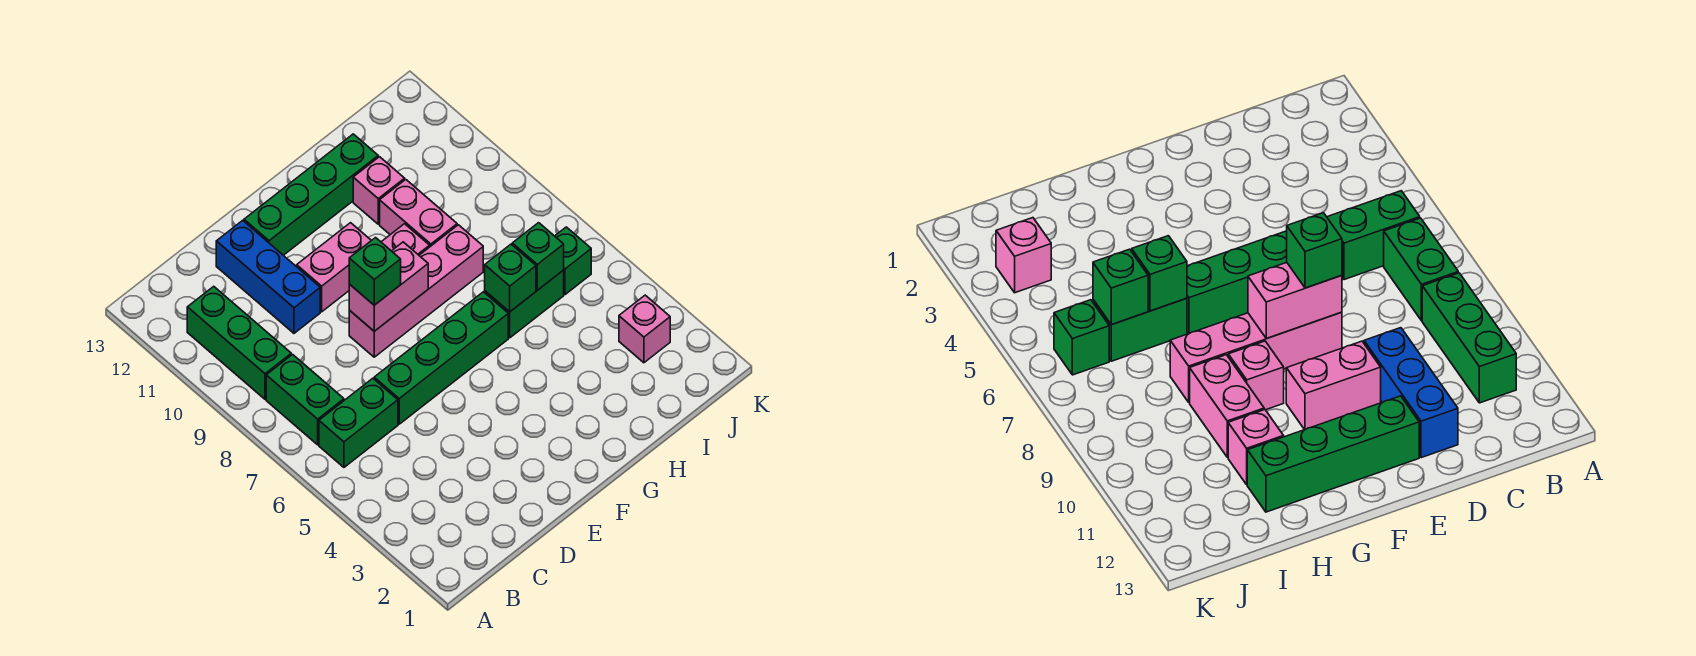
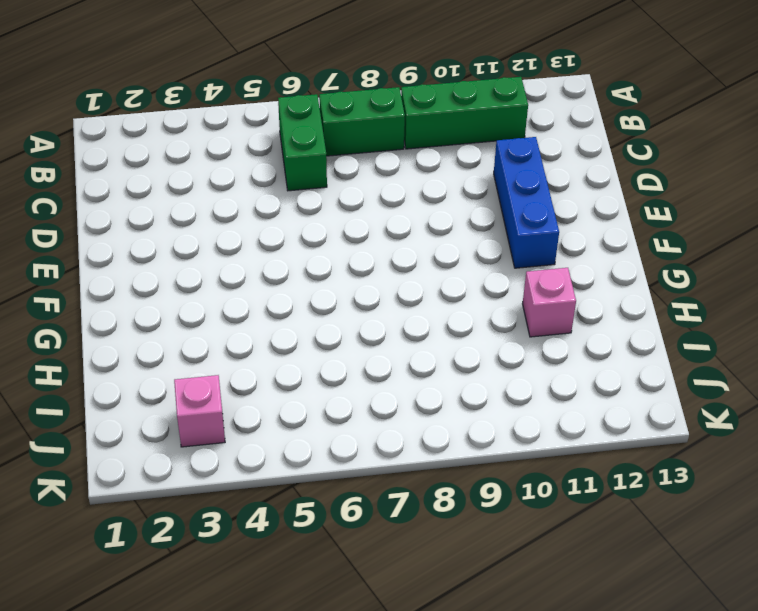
blue brick D11:F11 level 1 -> blue brick D10:D12 level 1
none -> green brick D6:G6 level 1
none -> pink brick E8:H8 level 1
none -> pink brick E10:F10 level 1

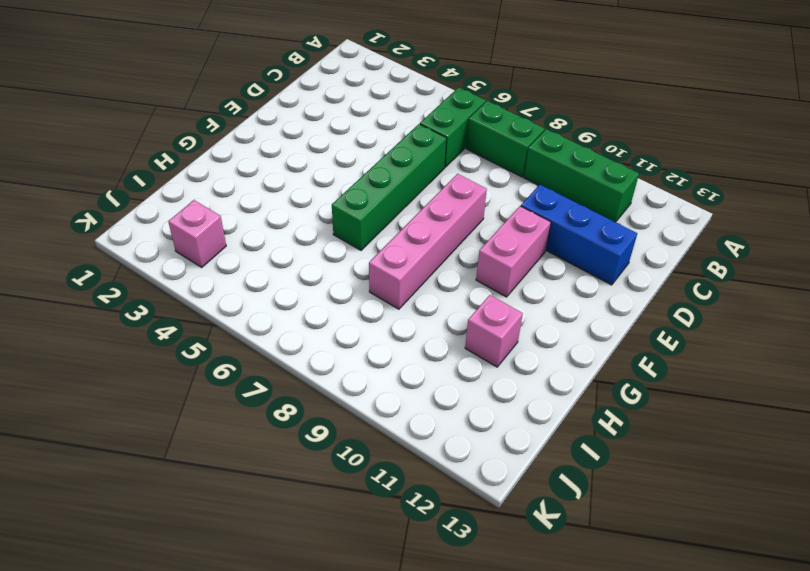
none -> green brick E12:H12 level 1
none -> pink brick G9 level 1
none -> green brick H6:I6 level 1

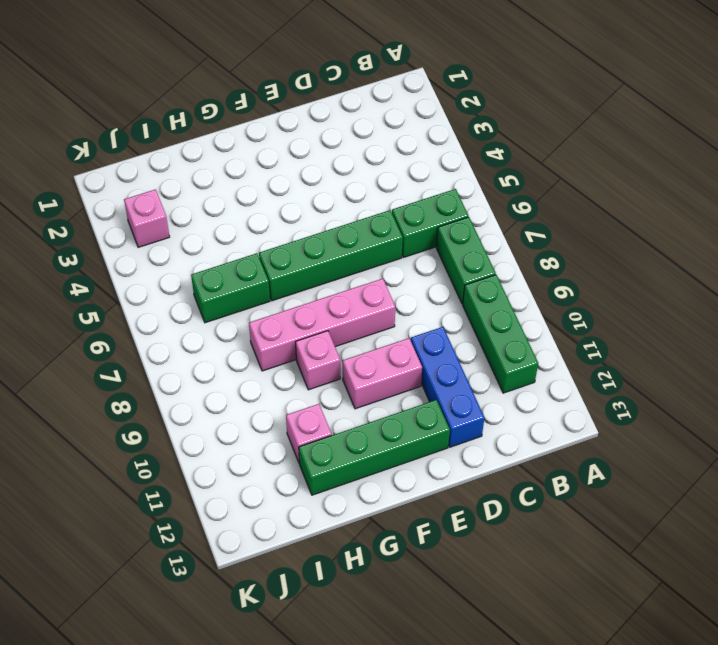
none -> pink brick H9:H10 level 1
none -> green brick J6 level 1
none -> pink brick E8:F8 level 2

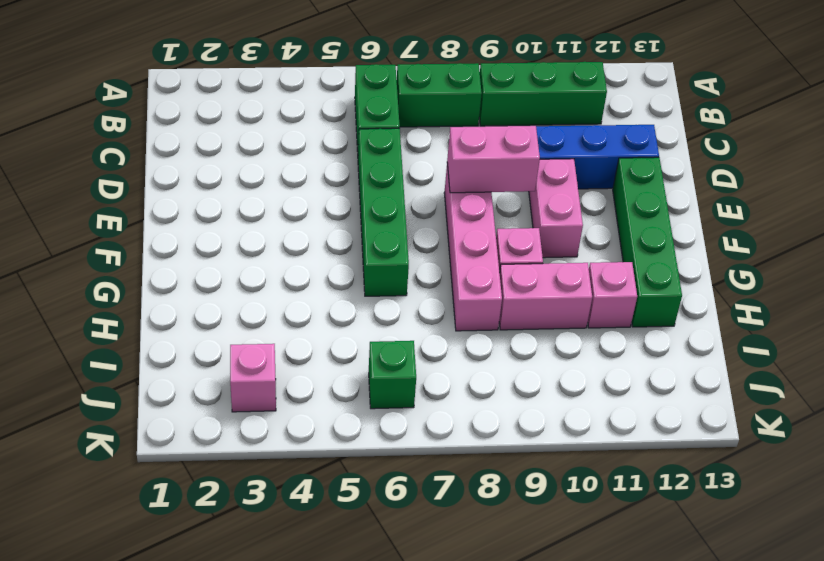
pink brick E8:E9 level 2 -> pink brick E8:F8 level 2
none -> green brick H6:I6 level 1
none -> green brick H6 level 2
none -> green brick I6 level 2

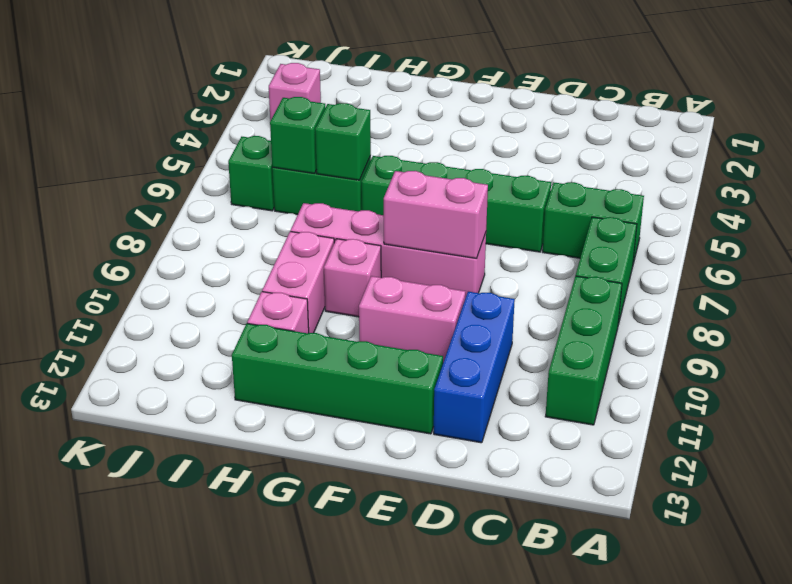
none -> green brick E8 level 3

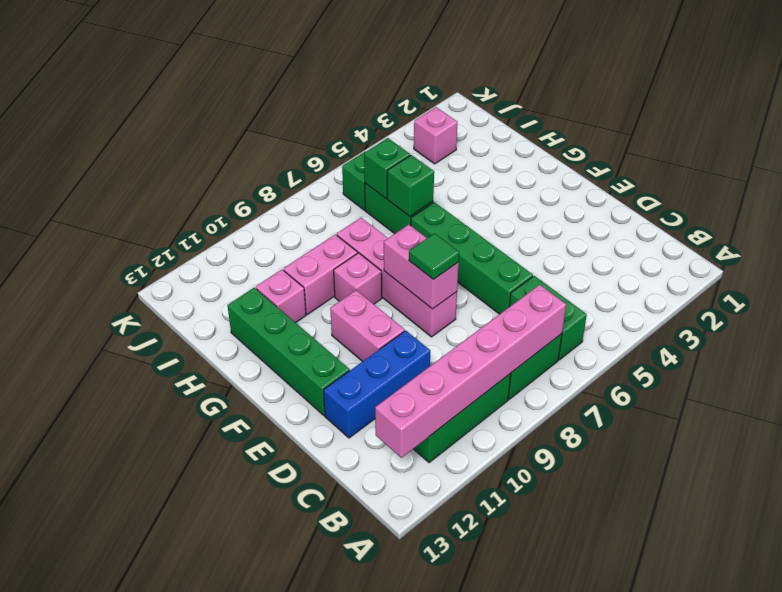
pink brick B7:B12 level 2 -> none
green tile E8 level 3 -> green brick E8 level 3

